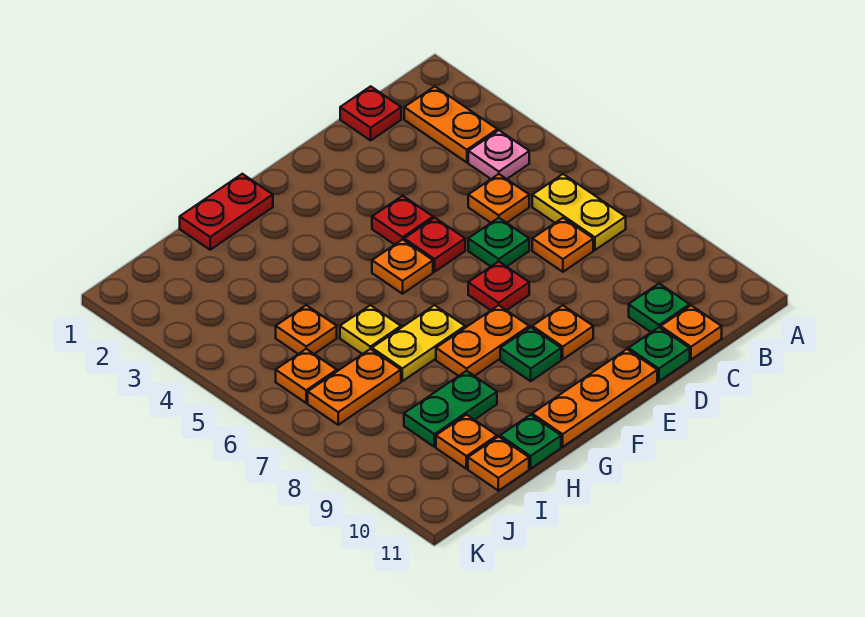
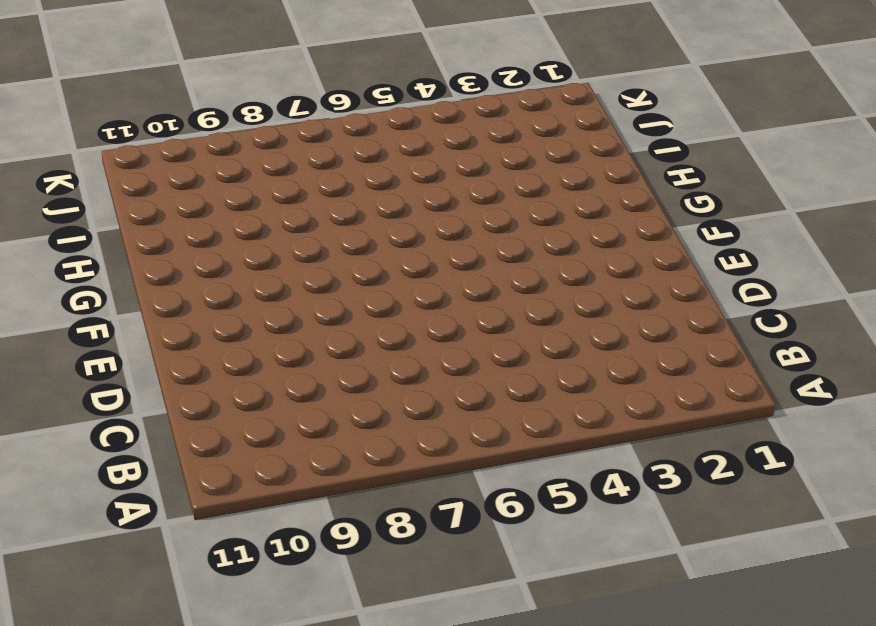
none -> orange plate B2:B3 level 1
none -> pink plate B4 level 1
none -> yellow plate B6:B7 level 1

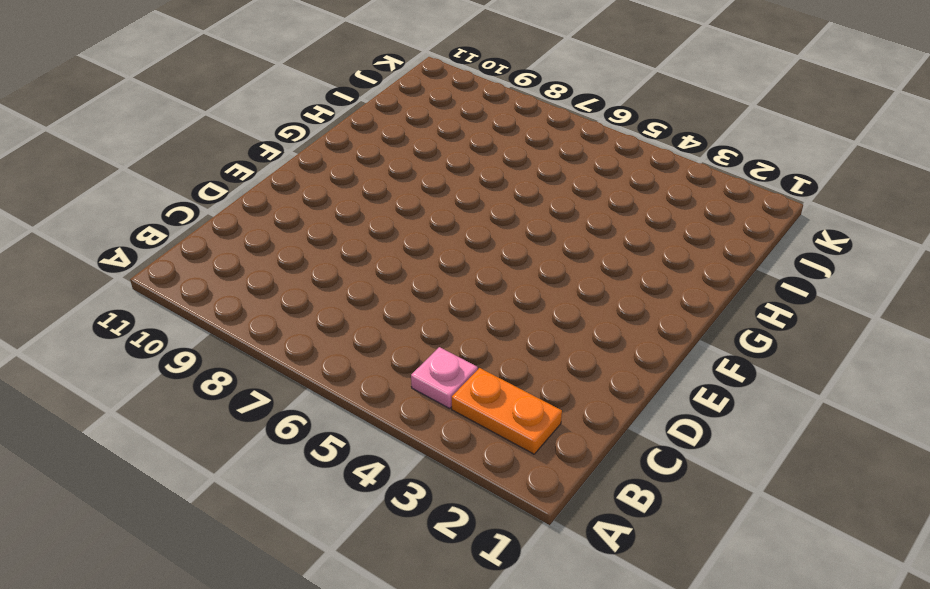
none -> yellow plate B6:B7 level 1
none -> red plate C1 level 1
none -> orange plate C5 level 1

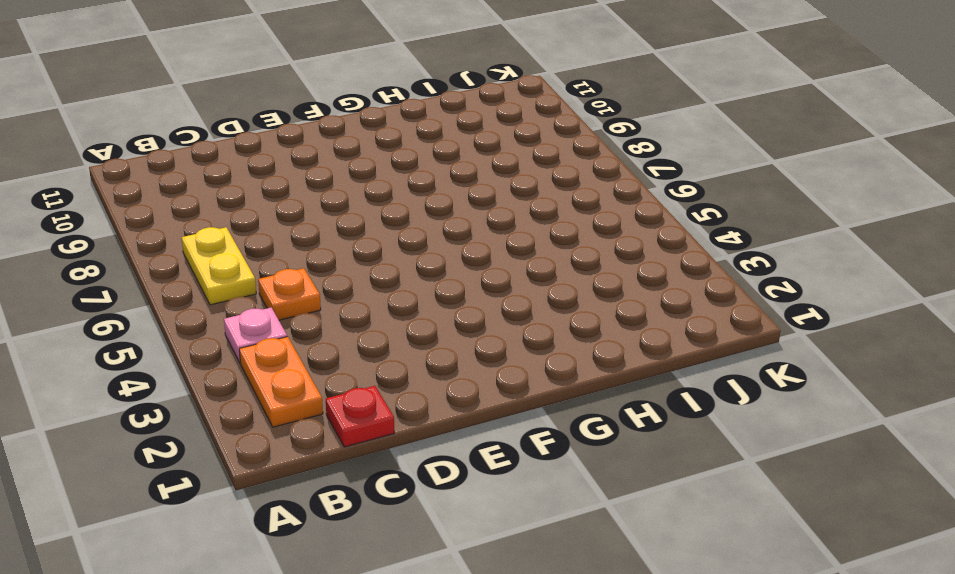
none -> orange plate C7 level 1
none -> green plate C10 level 1
none -> orange plate C11 level 1

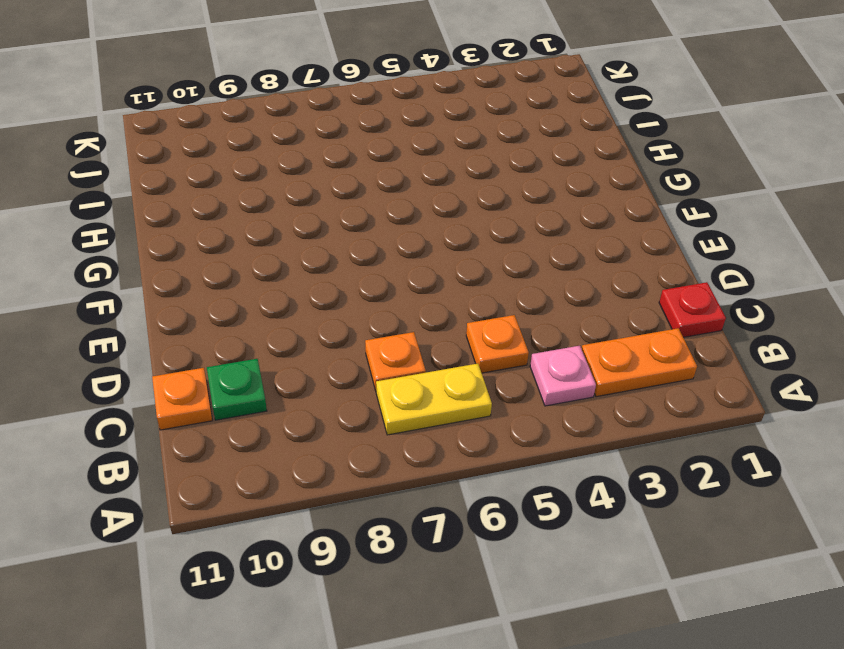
none -> green plate D6 level 1
none -> green plate D11 level 1
none -> red plate E4 level 1

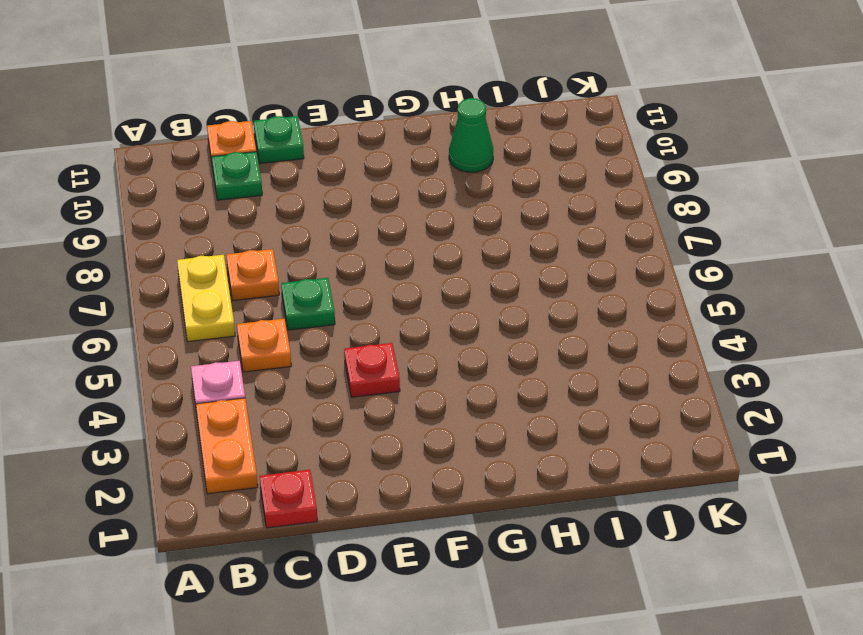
green cone H10 level 1 -> none
none -> red plate E5 level 1
none -> red plate E7 level 1
none -> orange plate E9 level 1

